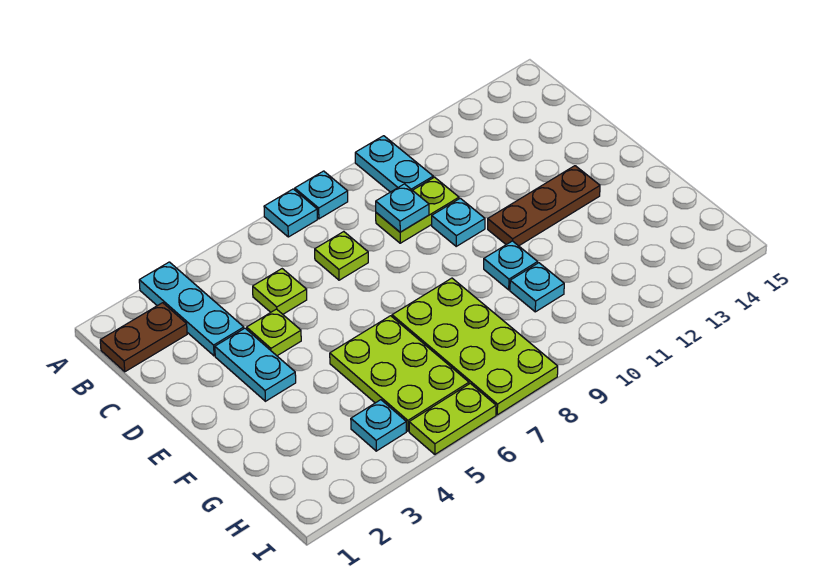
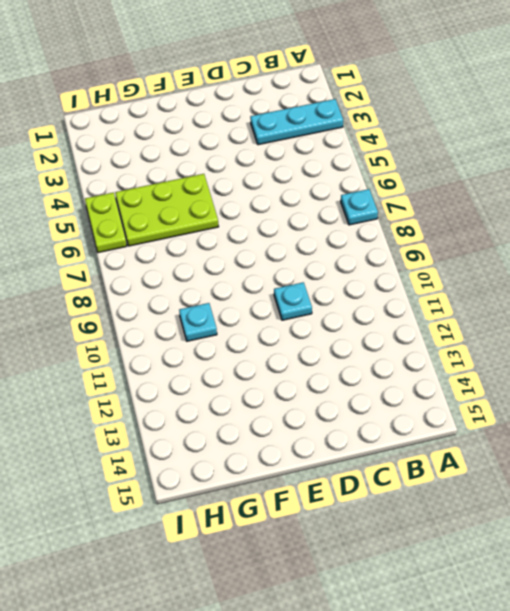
none -> cyan plate A8 level 1
none -> cyan plate A10:B10 level 1
none -> brown plate B1:B2 level 1

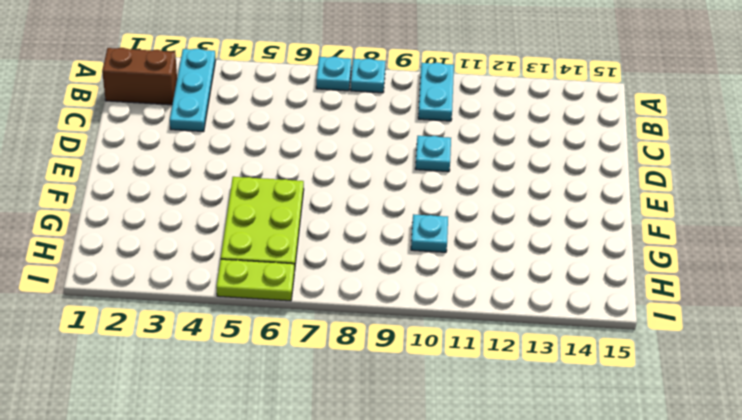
brown brick B1:B2 level 1 -> brown plate B1:B2 level 1
none -> lime plate C5 level 1
none -> lime plate C7 level 1
none -> lime plate C9:C10 level 1

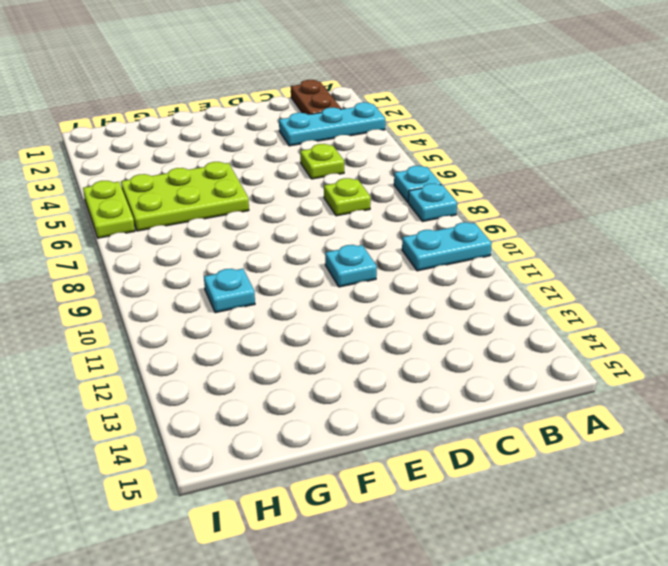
none -> lime plate C9:C10 level 1
none -> cyan plate D3:E3 level 1
none -> lime plate D4 level 1

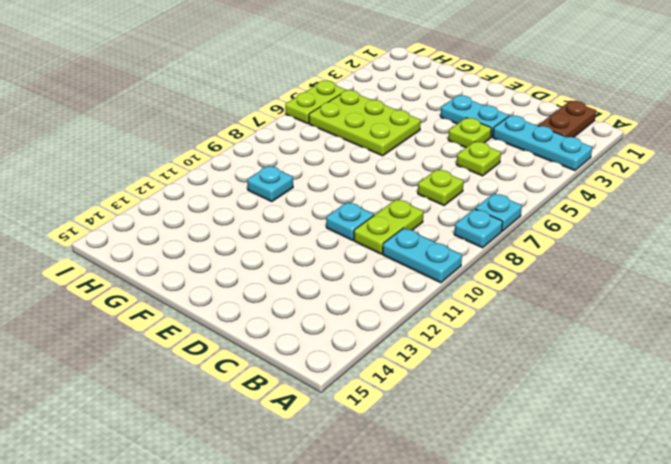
none -> brown plate E11:E13 level 1
none -> lime plate F7:I8 level 1
none -> cyan plate F10 level 1

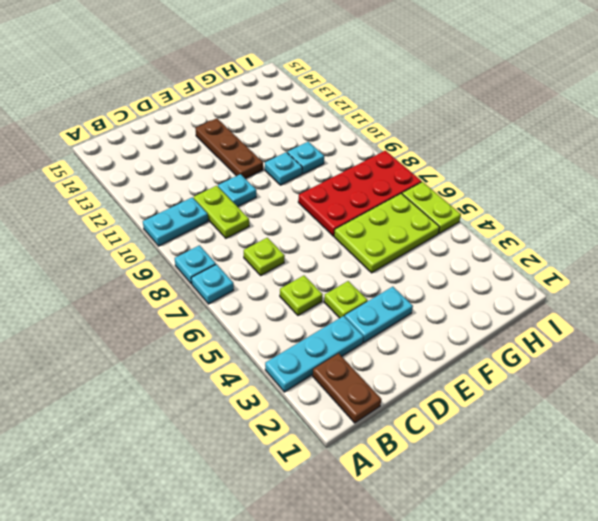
red plate F7:I8 level 1 -> lime plate F7:I8 level 1
none -> cyan plate H4 level 1
none -> cyan plate C9 level 2

